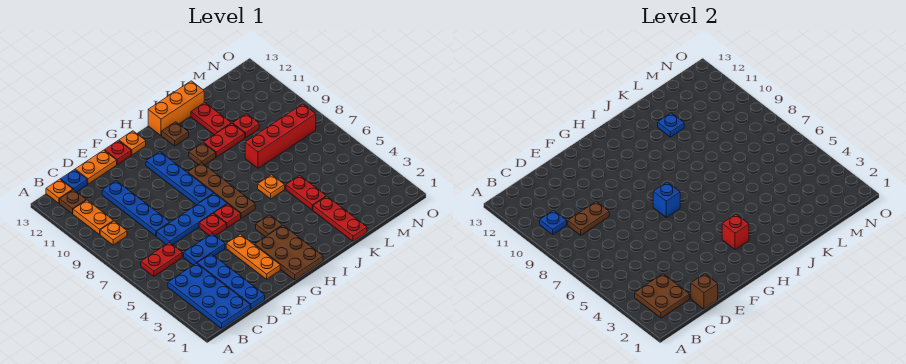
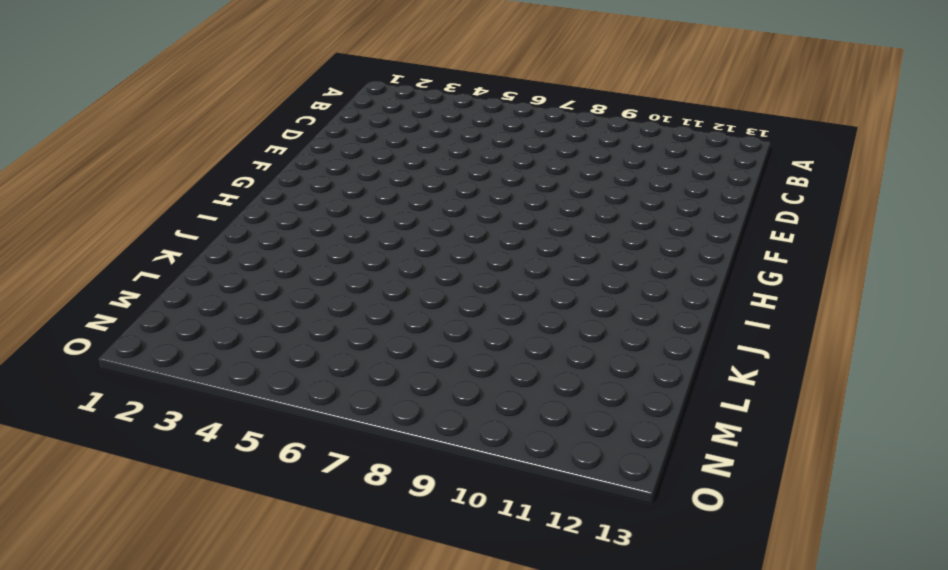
none -> blue plate B1:C4 level 1
none -> red plate B6:C6 level 1
none -> orange plate B9 level 1
none -> orange plate B10:B11 level 1

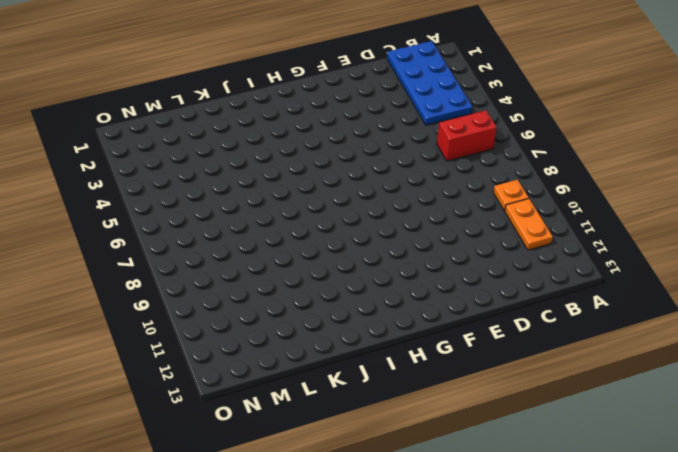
red brick B6:C6 level 1 -> red plate B6:C6 level 1
none -> brown plate B12 level 1
none -> orange plate B13 level 1
none -> blue plate C13 level 1
none -> blue plate D1:D4 level 1

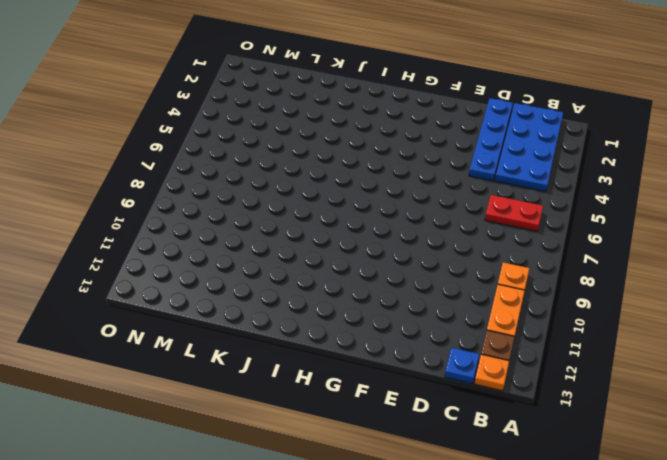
none -> blue plate D5:E5 level 1
none -> blue plate D7:G7 level 1
none -> blue plate D8:D11 level 1
none -> orange plate D13:E13 level 1

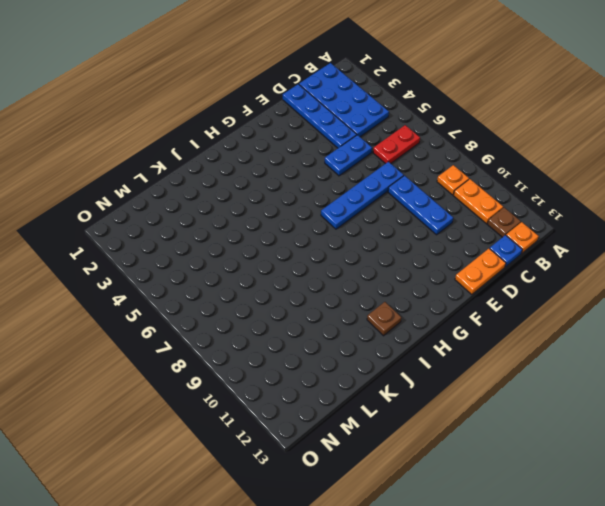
blue plate D8:D10 level 1 -> blue plate D8:D11 level 1
none -> orange plate F2:F4 level 1
none -> red plate F6 level 1
none -> red plate F13 level 1
none -> brown plate G1:H3 level 1

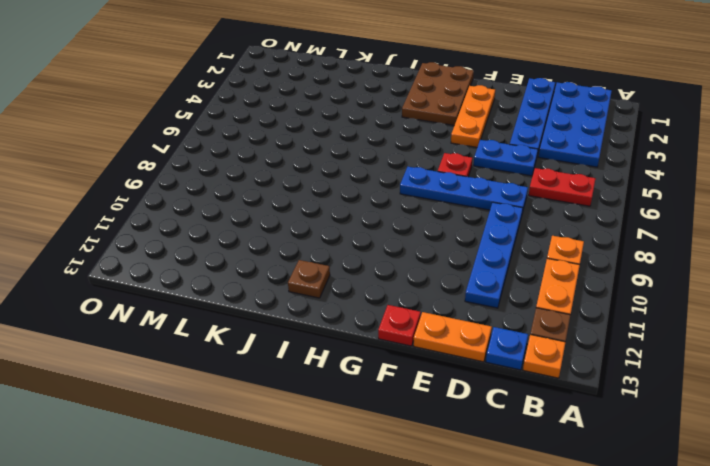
none -> red plate G6 level 1
none -> blue plate G8:G11 level 1
none -> orange plate G13 level 1
none -> brown plate H4 level 1

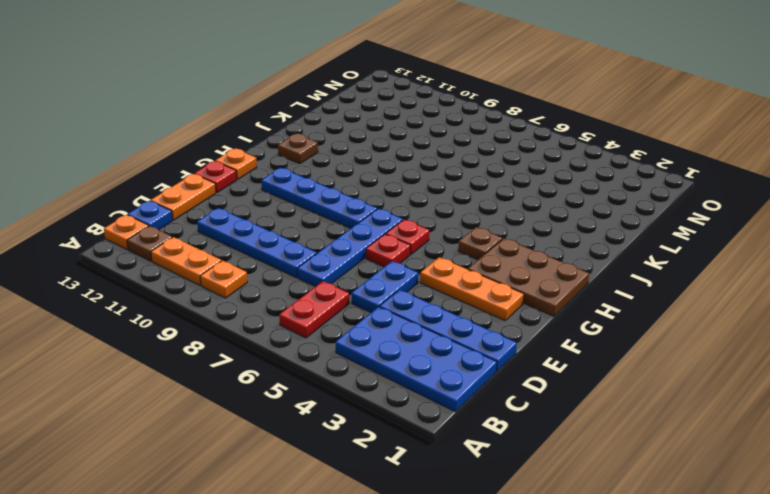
none -> brown plate H6:H9 level 1
none -> brown plate I10 level 1
none -> orange brick I13:K13 level 1
none -> orange plate J6 level 1

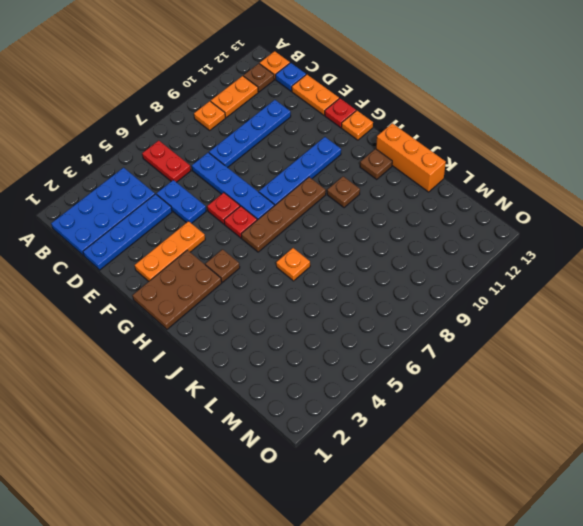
none -> red plate J10:K10 level 1
none -> red plate K1:K3 level 1
none -> red plate K4:K5 level 1
none -> red brick K8:N8 level 1

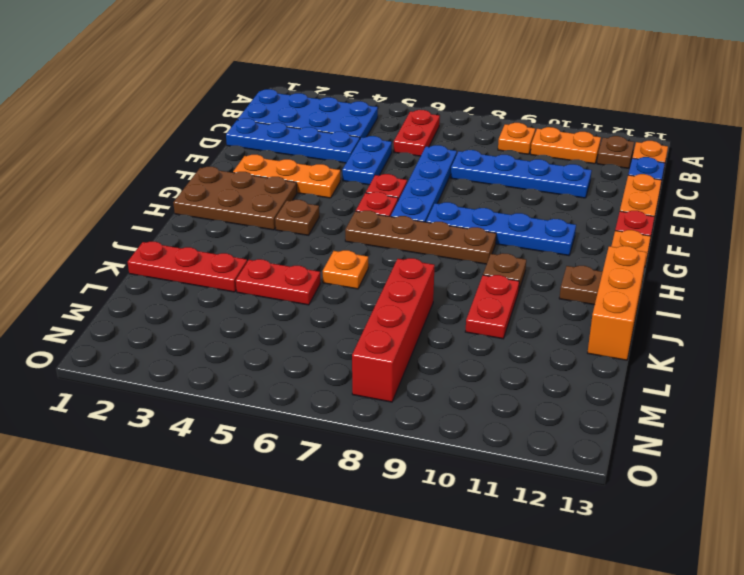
none -> red plate K11:K12 level 1
none -> red plate L10 level 1
none -> brown plate B2:C3 level 2
none -> blue plate B10 level 2

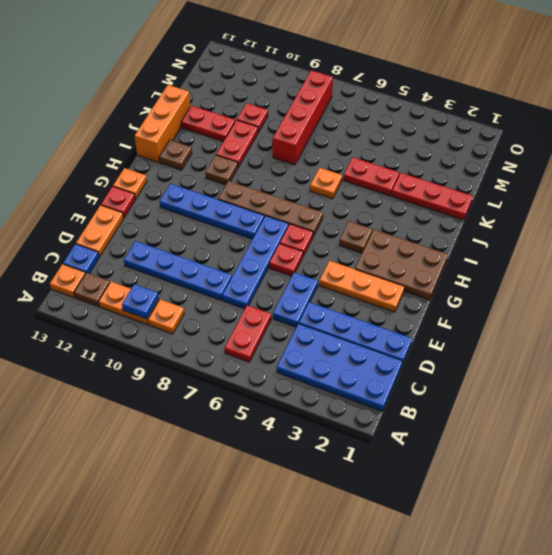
none -> brown plate B2:C3 level 2
none -> brown plate C9:D9 level 2
none -> brown brick D1 level 2
none -> blue brick G7 level 2

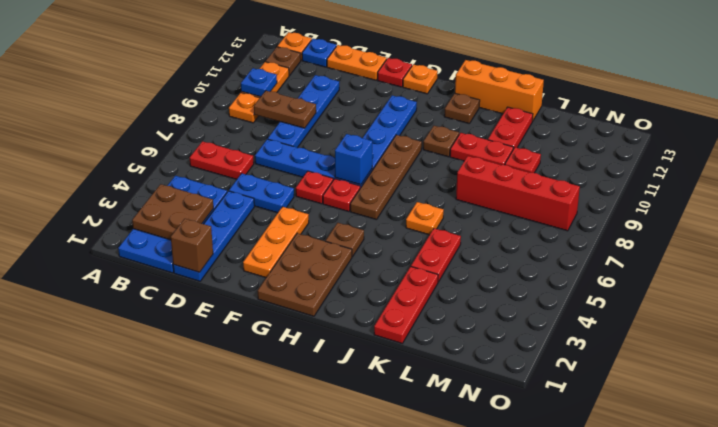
none -> red brick H3 level 2
none -> blue plate K11 level 2

